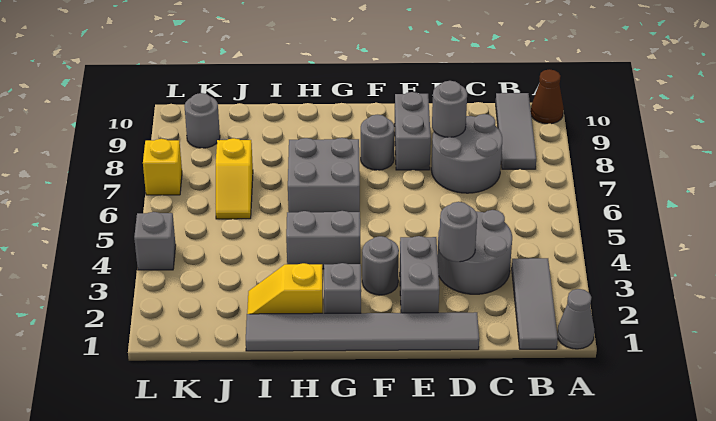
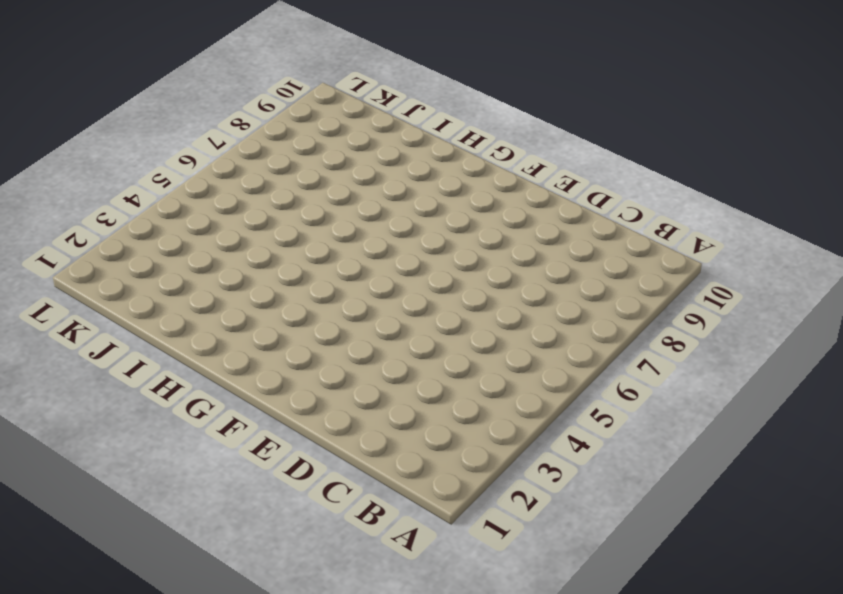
none -> grey cone A1 level 1
none -> brown cone A10 level 1
none -> grey tile B1:B3 level 1

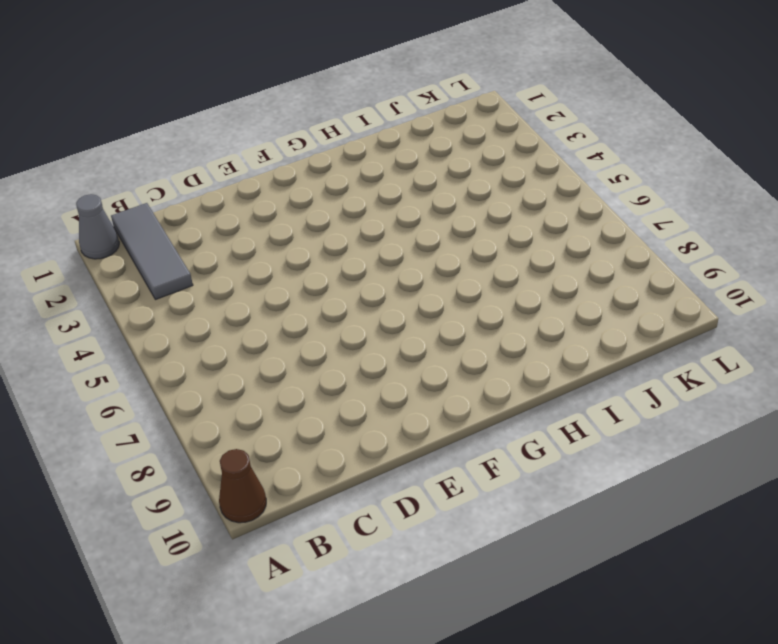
none -> grey tile B8:B10 level 1
none -> grey round brick C3:D4 level 1
none -> grey round brick C7:D8 level 1

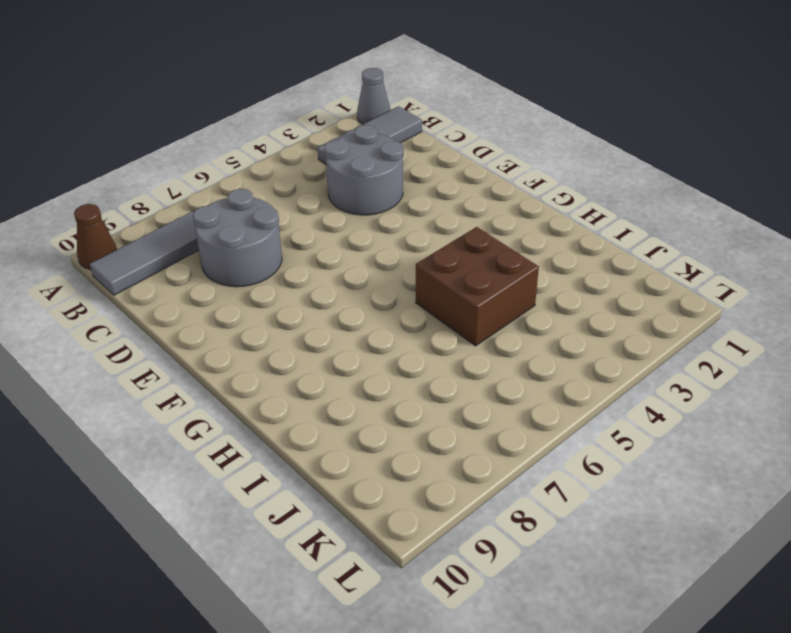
brown brick H4:I5 level 1 -> grey brick G4:H4 level 1
none -> grey tile D1:I1 level 1
none -> grey brick E2:E3 level 1
none -> grey brick E8:E9 level 1

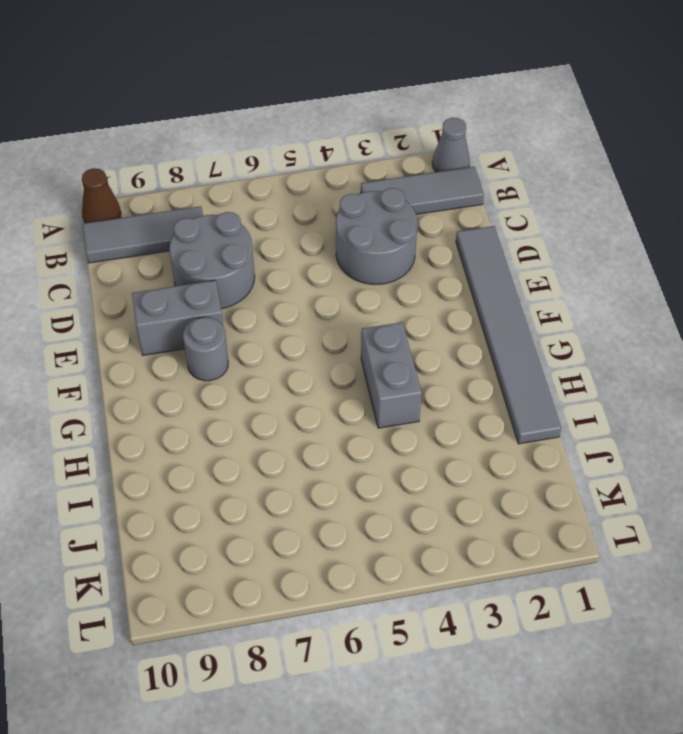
none -> grey brick E2:E3 level 1
none -> grey round brick F3 level 1
none -> grey brick G2 level 1

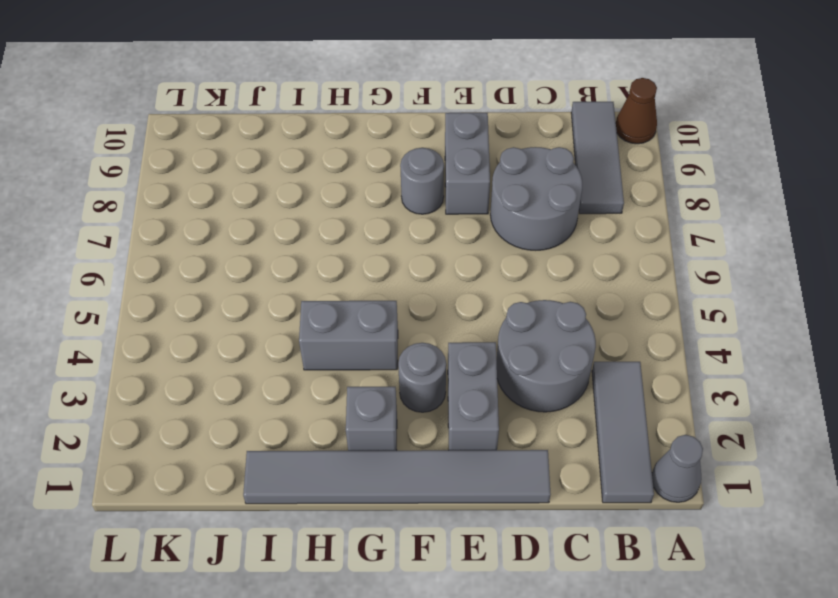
none -> grey brick G6:H7 level 1
none -> yellow slope H2:I2 level 1 top H
none -> yellow slope J6:J7 level 1 top 7

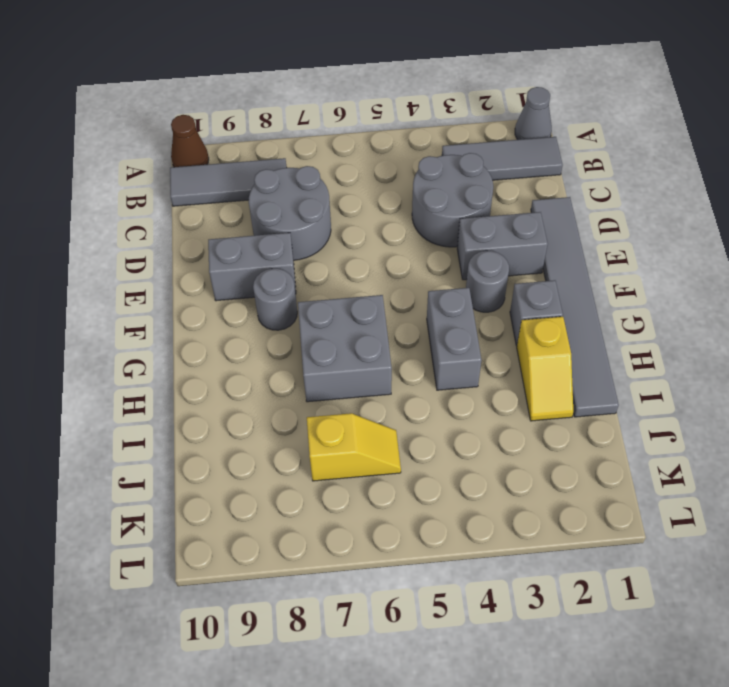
none -> grey round brick K9 level 1
none -> grey brick L4 level 1
none -> yellow brick L7 level 1

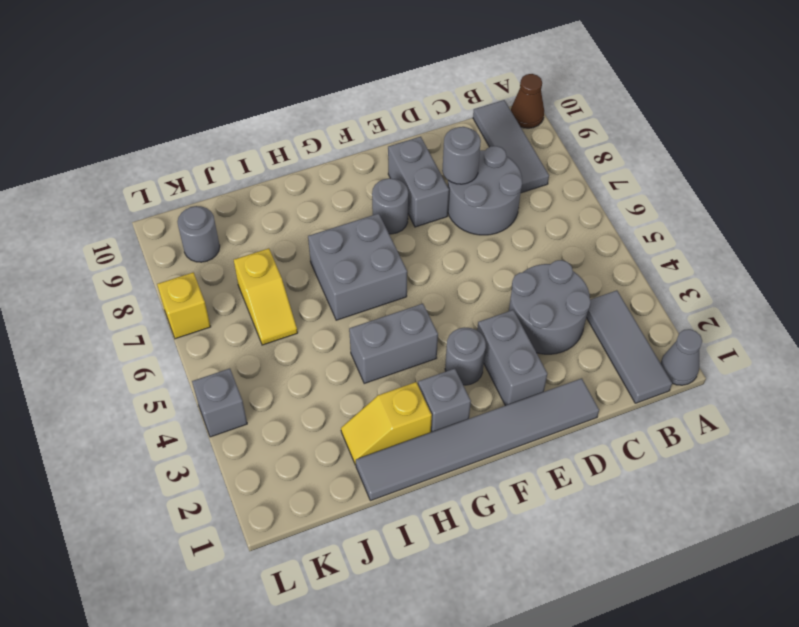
none -> grey round brick D3 level 2

